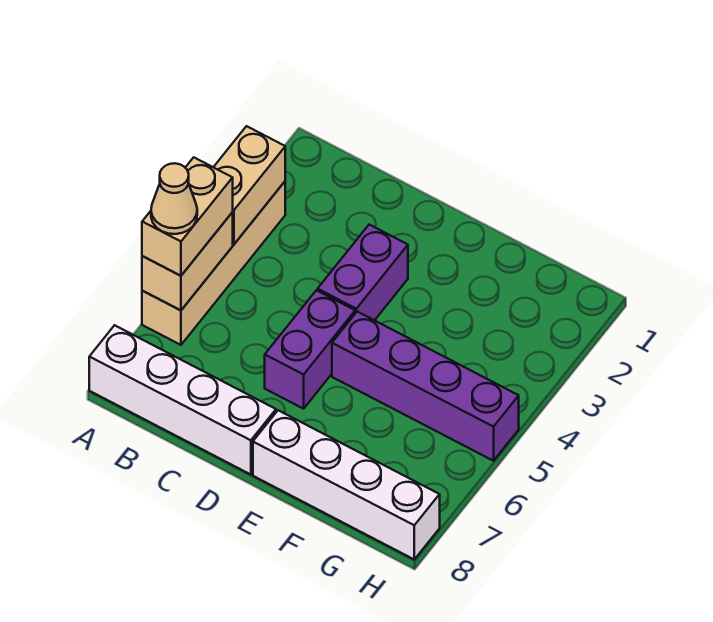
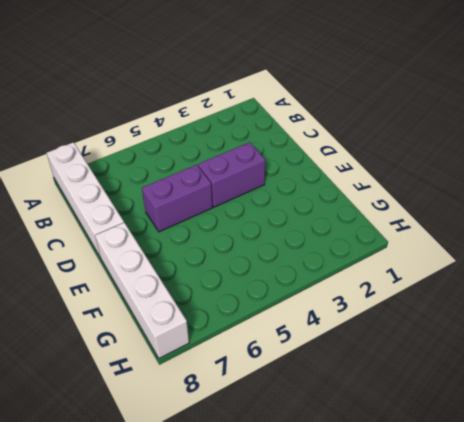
none -> tan brick A3:A6 level 1
none -> purple brick E5:H5 level 1

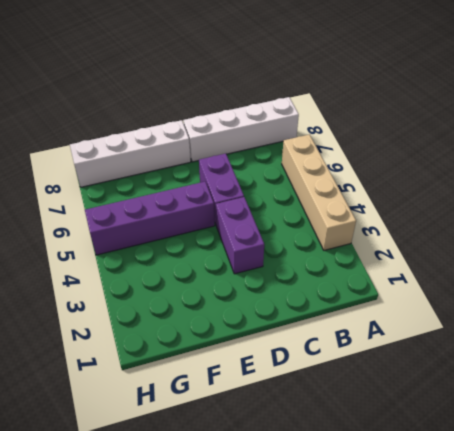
none -> tan brick A3:A4 level 2
none -> tan brick A5:A6 level 2

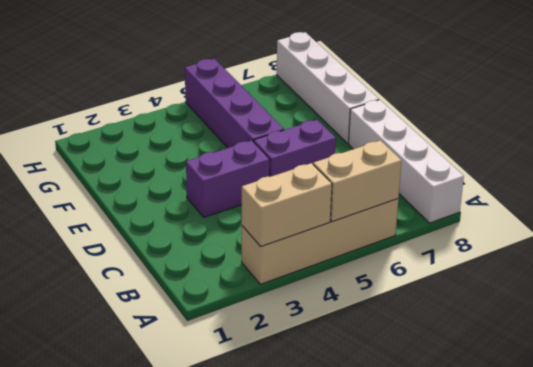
none -> tan brick A5:A6 level 3
none -> tan cone A6 level 4

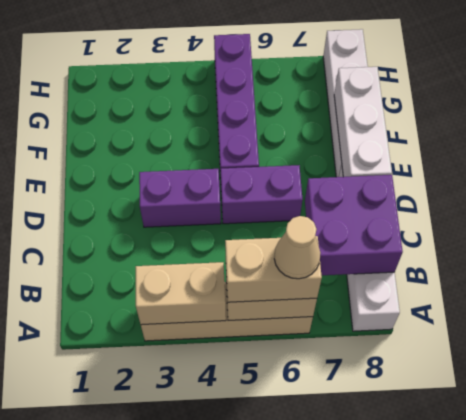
purple brick B7:C8 level 2 -> none
white brick D8:F8 level 2 -> none

